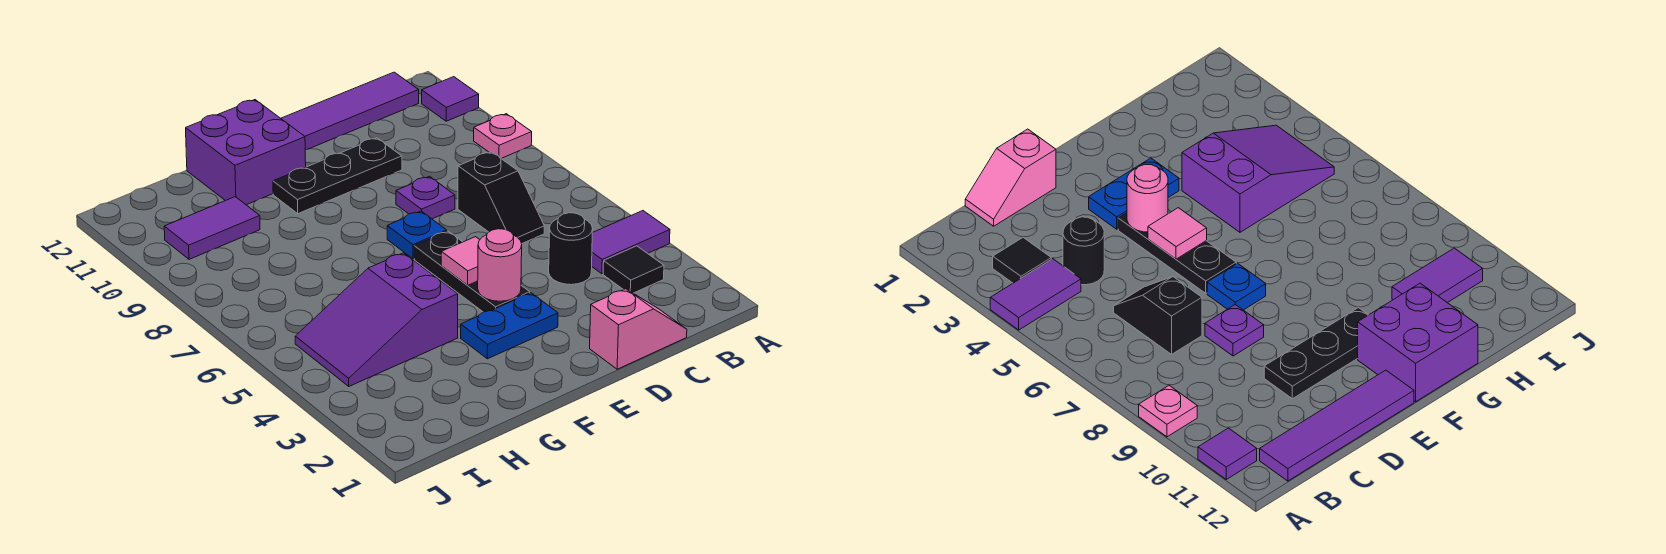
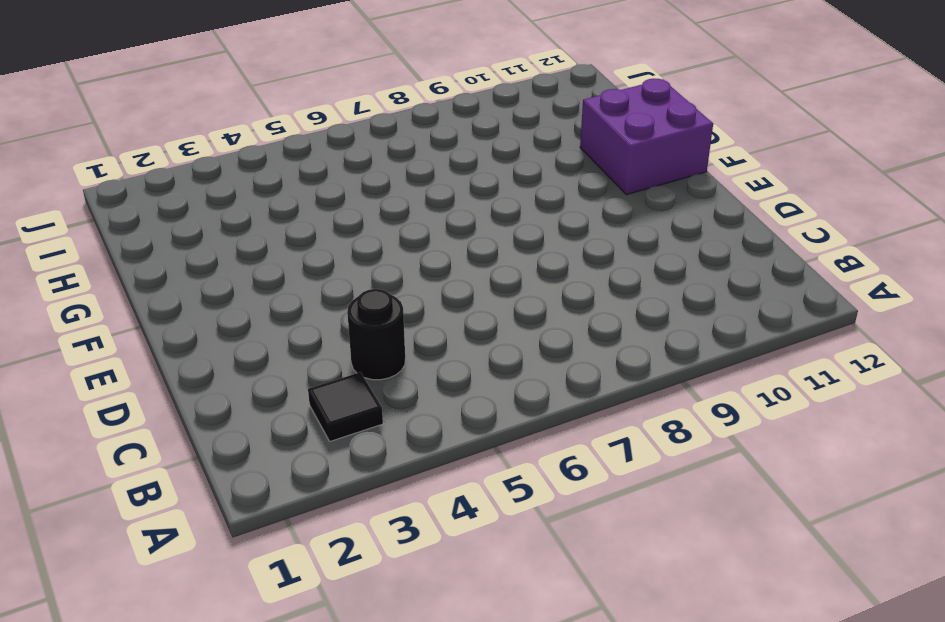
none -> purple tile A4:B4 level 1
none -> pink plate A9 level 1
none -> purple tile A11 level 1

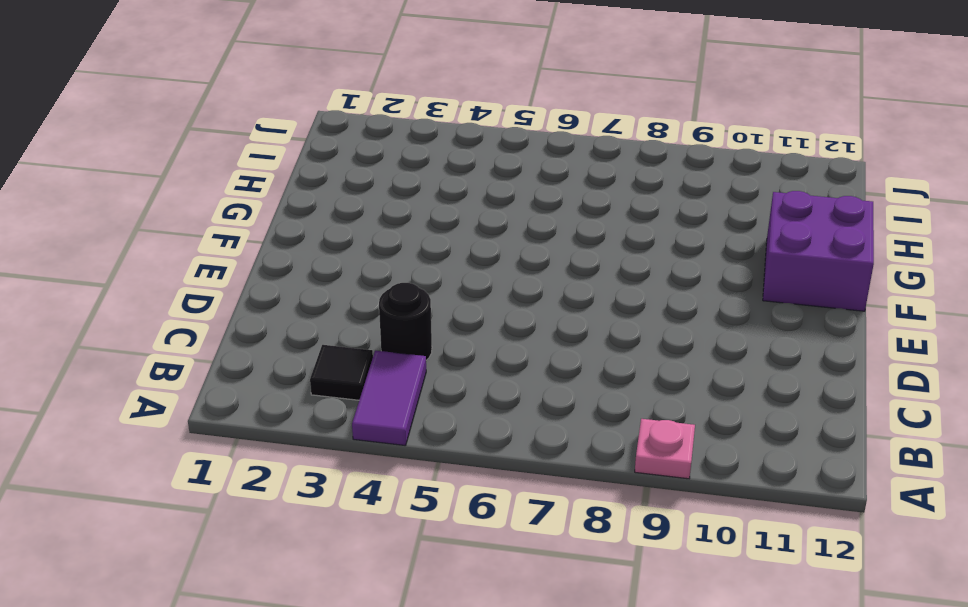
none -> purple tile A11 level 1
none -> purple tile B12:E12 level 1
none -> pink slope C1:D1 level 1 top D

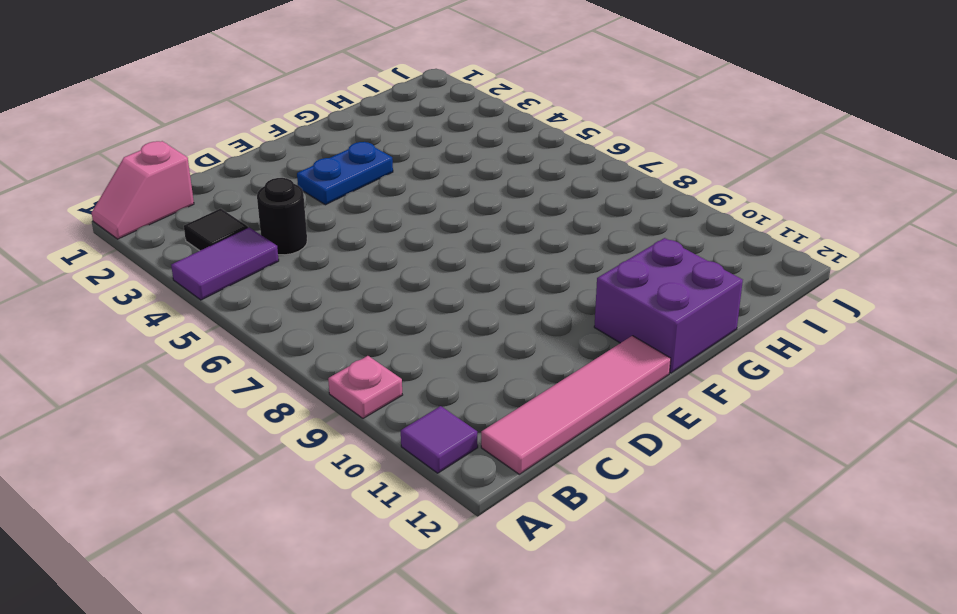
pink slope A1:B1 level 1 top B -> pink slope C1:D1 level 1 top D
pink tile B12:E12 level 1 -> purple tile B12:E12 level 1
none -> black slope C6:C7 level 1 top 7
none -> purple plate D8 level 1
none -> black plate D10:F10 level 1

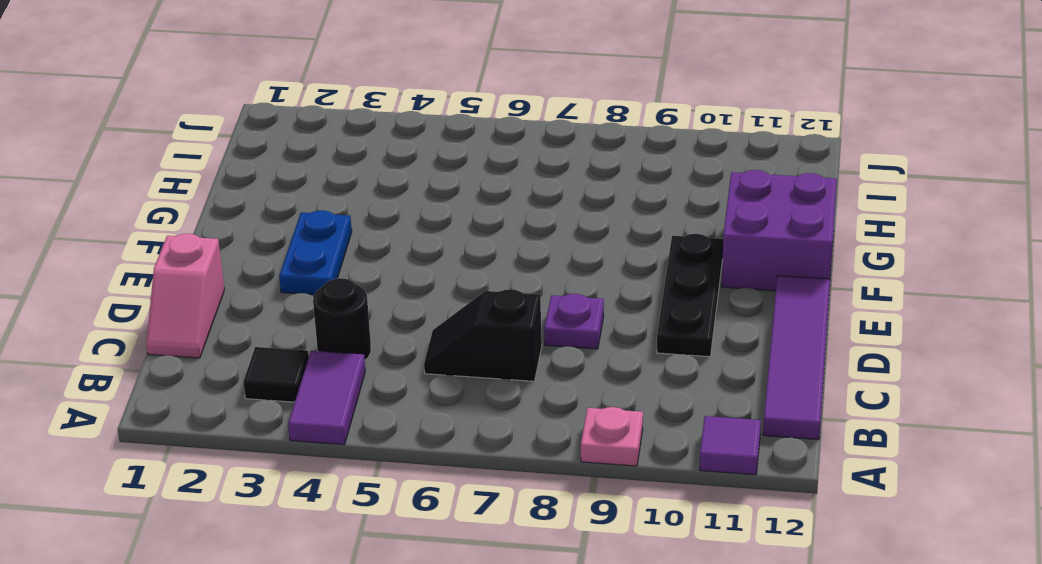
none -> black plate E4:E6 level 1
none -> blue plate E7 level 1
none -> purple slope G4:I5 level 1 top G

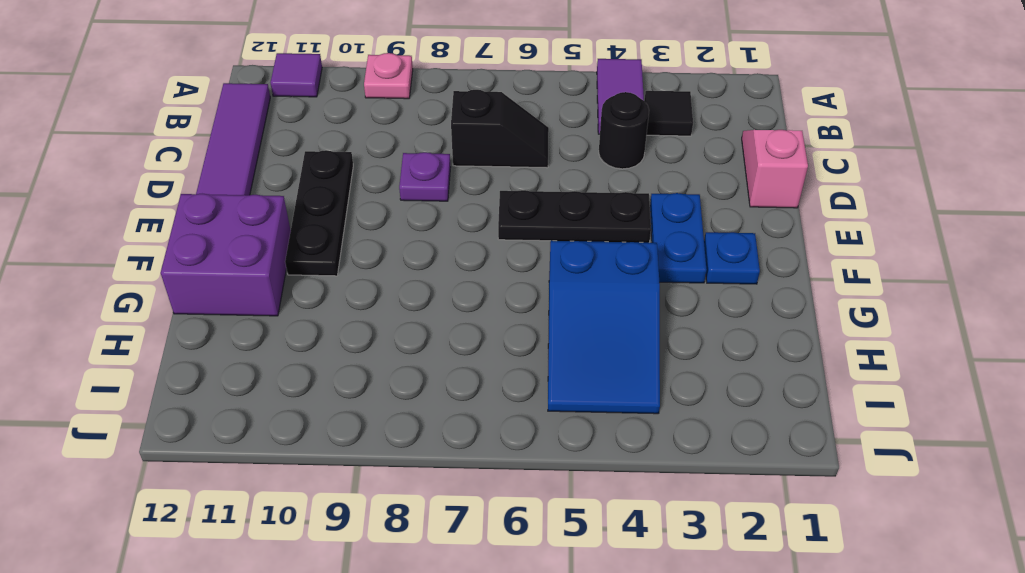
blue plate F2 level 1 -> blue plate E7 level 1
blue slope G4:I5 level 1 top G -> purple slope G4:I5 level 1 top G
none -> purple tile H10:I10 level 1
none -> pink round brick E4 level 2
none -> pink tile E5 level 2

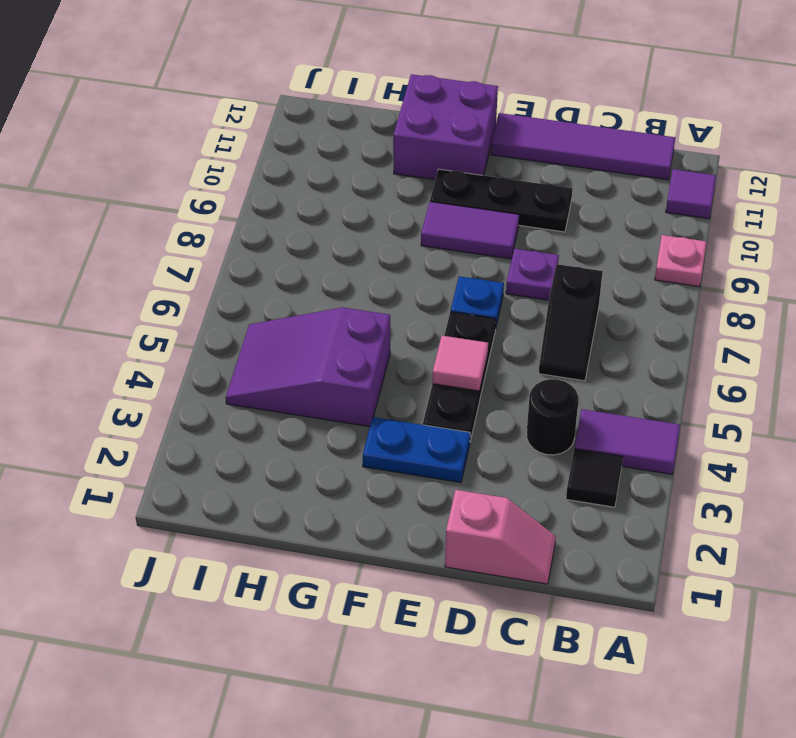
purple tile E9:F9 level 1 -> purple tile H10:I10 level 1
none -> pink round brick E4 level 2

